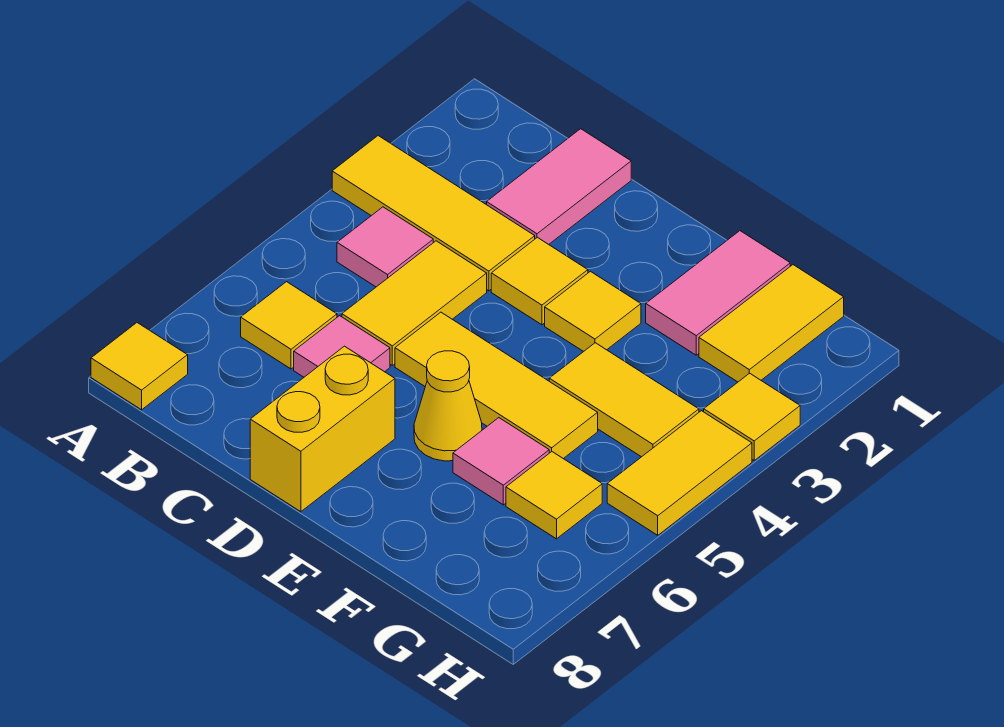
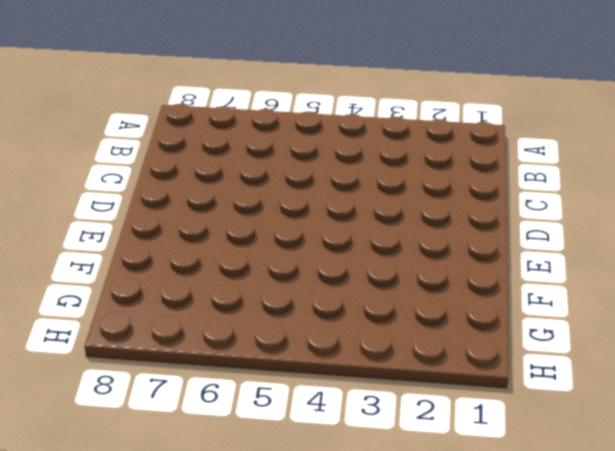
none -> yellow tile A3:C3 level 1
none -> yellow tile A8 level 1
none -> pink tile B4 level 1

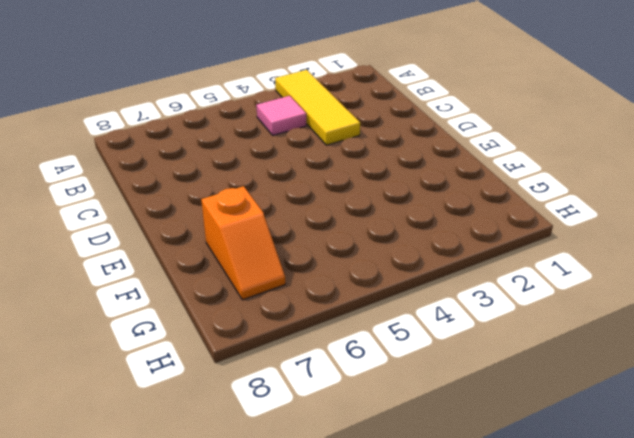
orange slope F7:G7 level 1 top F -> none
none -> yellow tile A8 level 1
none -> yellow tile B6 level 1
none -> pink tile C1:C2 level 1

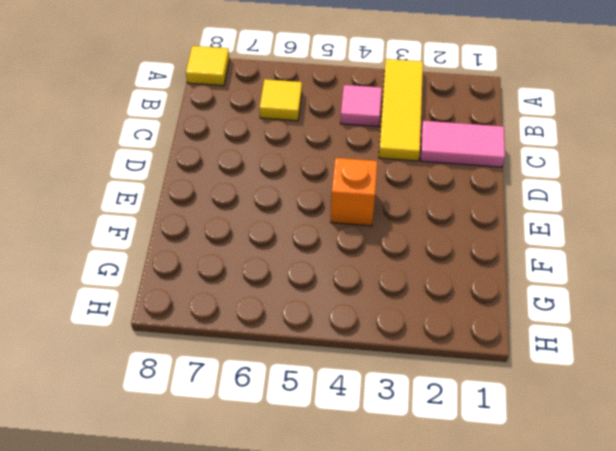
orange brick E4 level 1 -> none
none -> yellow tile C4:C5 level 1
none -> pink tile C6 level 1
none -> yellow tile D3 level 1

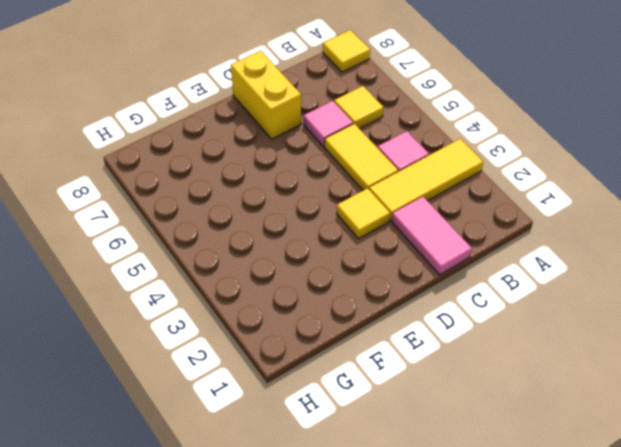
none -> yellow tile D5:F5 level 1
none -> yellow tile E3 level 1
none -> yellow cone E6 level 1

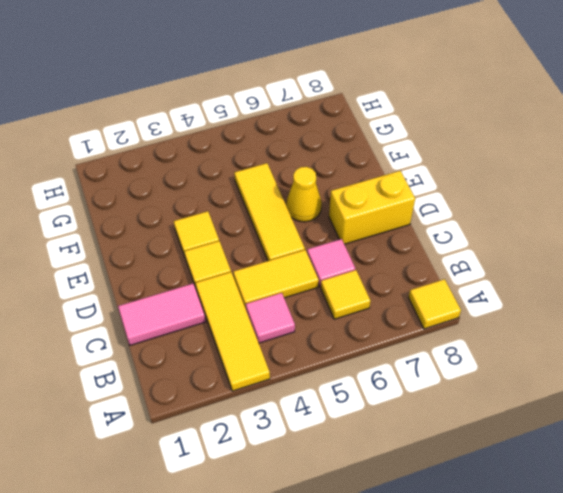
none -> pink tile F1:F2 level 1
none -> yellow tile F4:G4 level 1
none -> pink tile F6 level 1

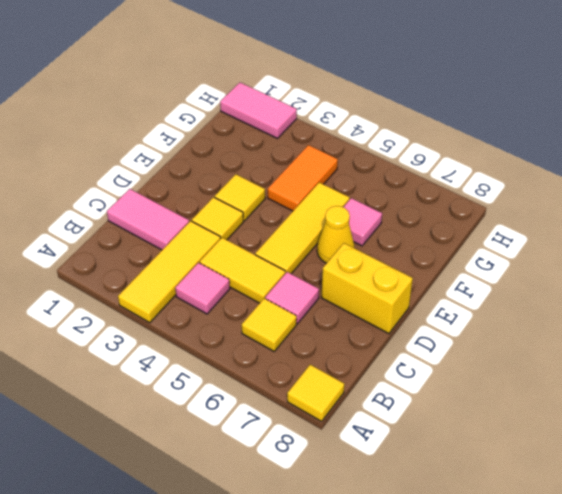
orange tile F4:G4 level 1 -> yellow tile F4:G4 level 1
pink tile H1:H2 level 1 -> pink tile F1:F2 level 1
none -> yellow tile G1:G2 level 1
none -> yellow tile G6 level 1
none -> yellow tile H3 level 1

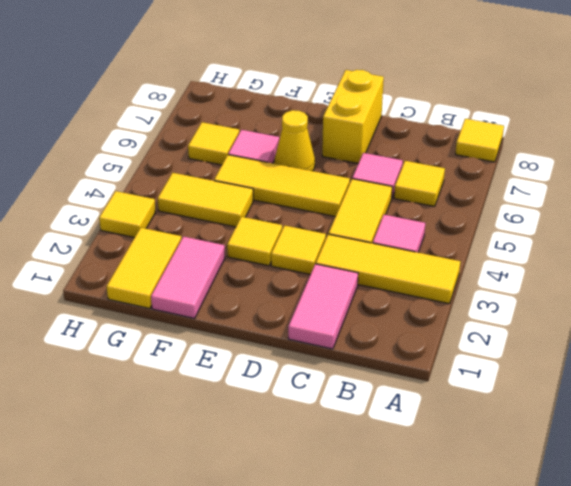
none -> yellow tile H4:H5 level 1

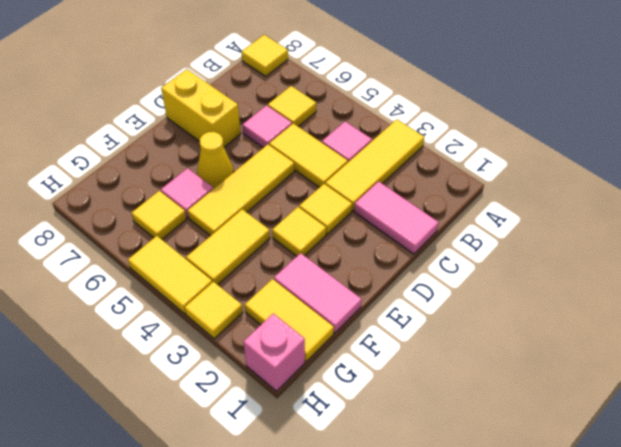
pink brick H1 level 1 -> none

